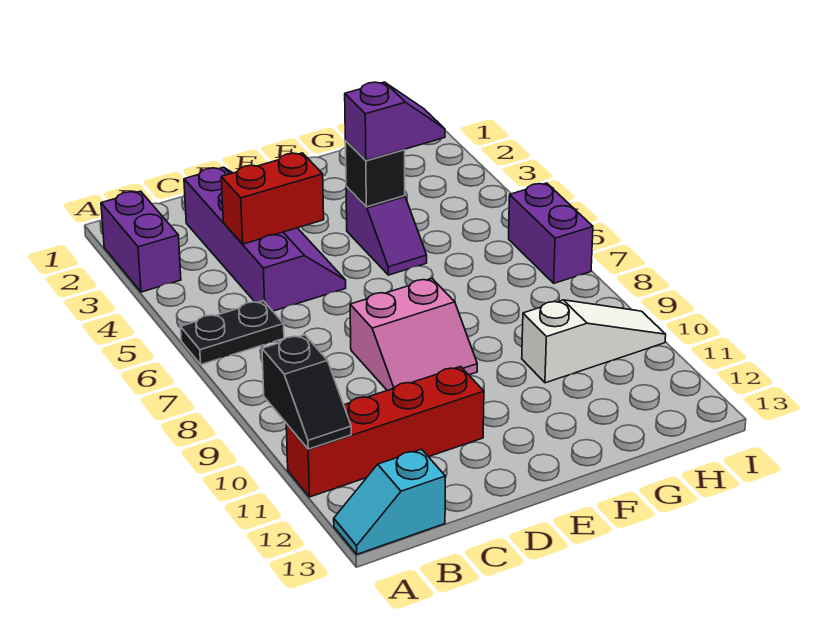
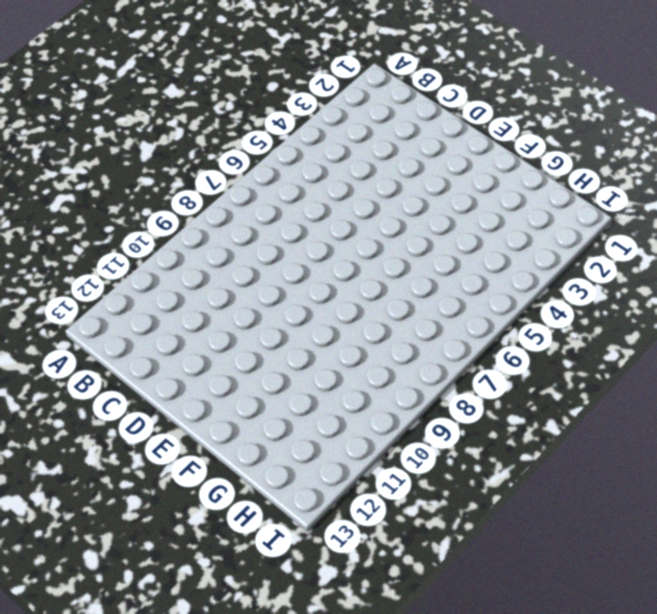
none -> purple brick A2:A3 level 1
none -> black plate A6:B6 level 1
none -> red brick A11:D11 level 1

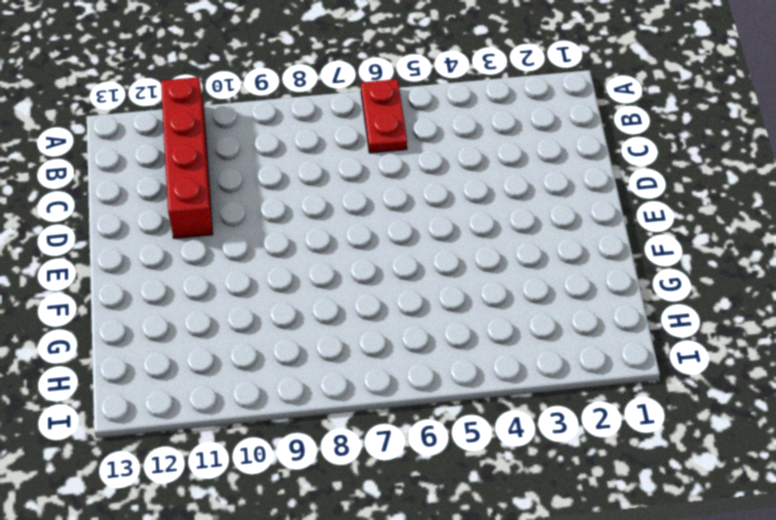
red plate A6:B6 level 1 -> black plate A6:B6 level 1
none -> purple brick A2:A3 level 1
none -> cyan slope A13:B13 level 1 top B
none -> purple slope C2:D5 level 1 top C

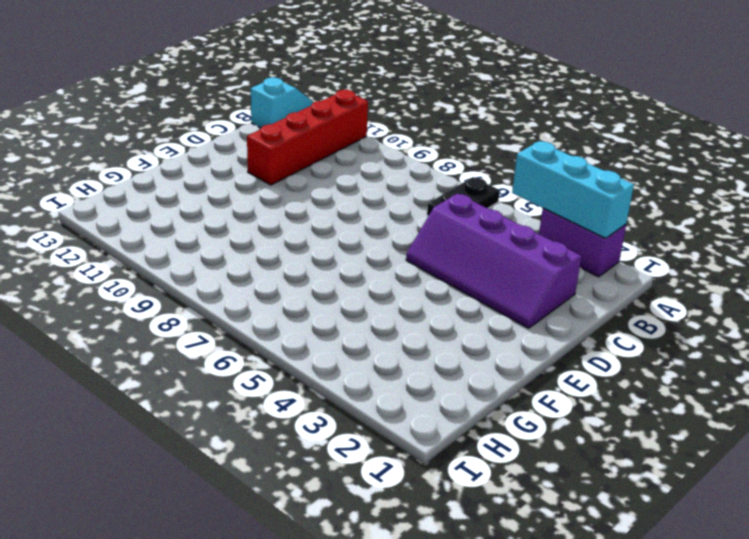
cyan brick A2:A4 level 2 -> none
none -> pink slope D8:E9 level 1 top 8
none -> purple slope F4:F5 level 1 top 4
none -> white slope G10:I10 level 1 top G

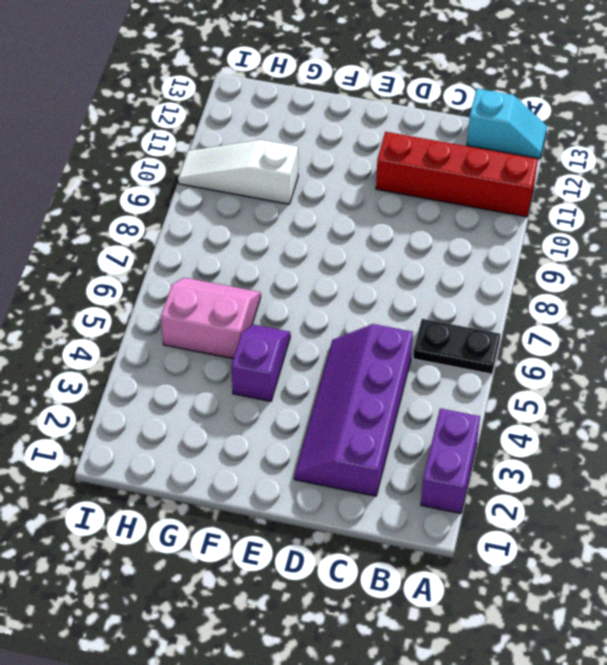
pink slope G5:H6 level 1 top 5 -> pink slope D8:E9 level 1 top 8
none -> purple brick I6:I7 level 1
none -> black slope A10:A11 level 2 top 10
none -> red brick C4:D4 level 2

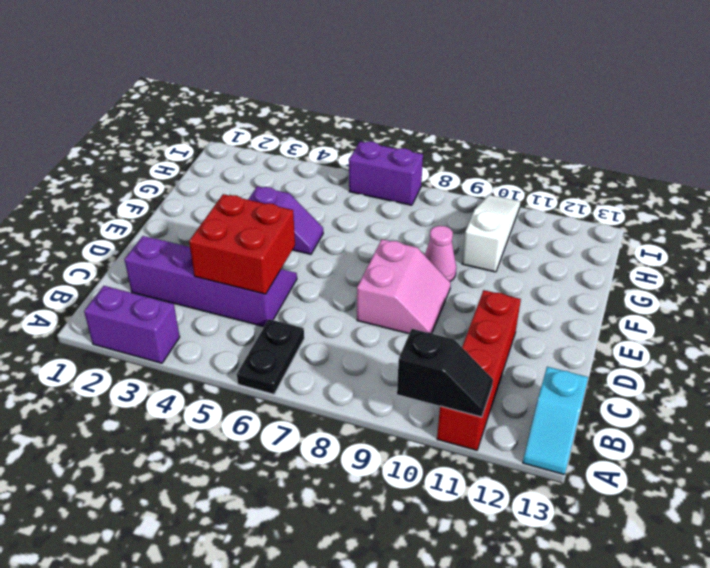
red brick C4:D5 level 2 -> red brick C4:D4 level 2
pink cone F9 level 1 -> none
none -> black brick F4 level 2
none -> purple slope F4:G4 level 3 top F

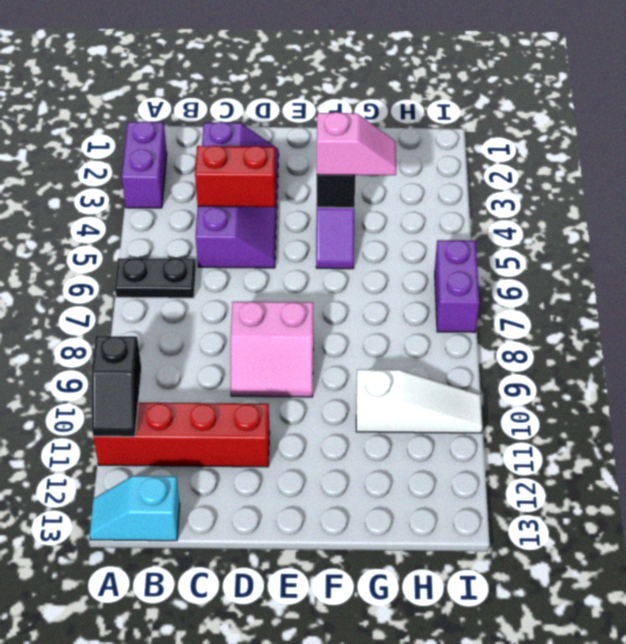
pink slope F4:G4 level 3 top F -> purple slope F4:G4 level 3 top F

